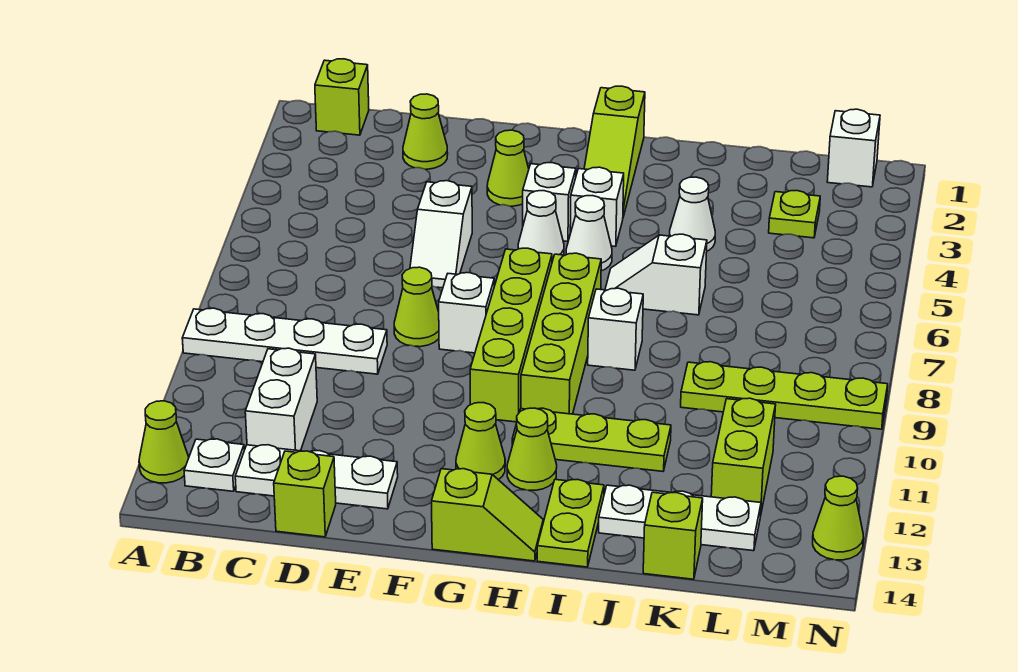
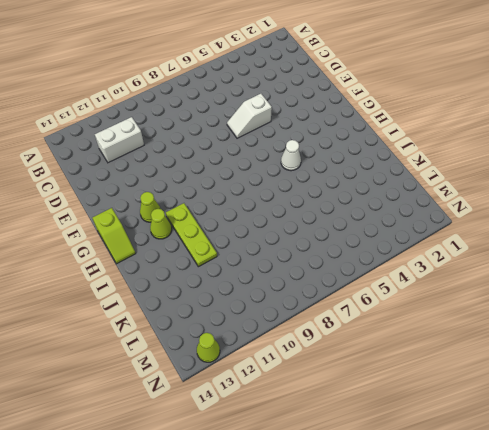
none -> white plate A9:D9 level 1
none -> lime cone A13 level 1
none -> lime brick B1 level 1
none -> white plate B13 level 1

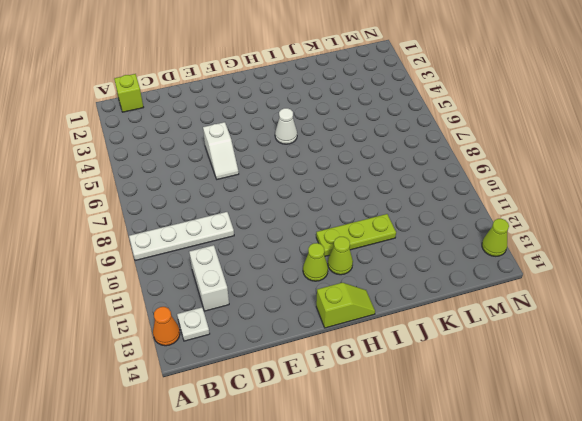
orange cone A13 level 1 -> lime cone A13 level 1
none -> white plate C13:E13 level 1
none -> lime cone D2 level 1
none -> lime brick D14 level 1
none -> lime cone E8 level 1

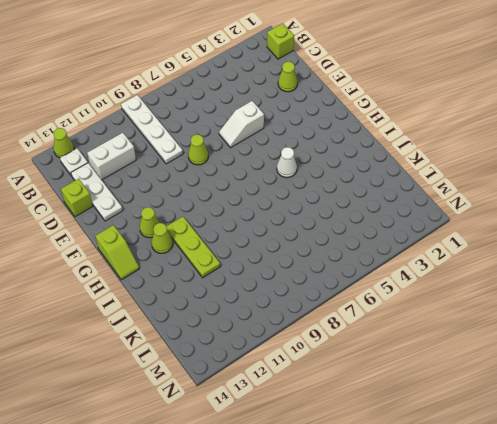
none -> lime cone F3 level 1
none -> white brick F8 level 1
none -> white brick G4 level 1
none -> white cone G5 level 1

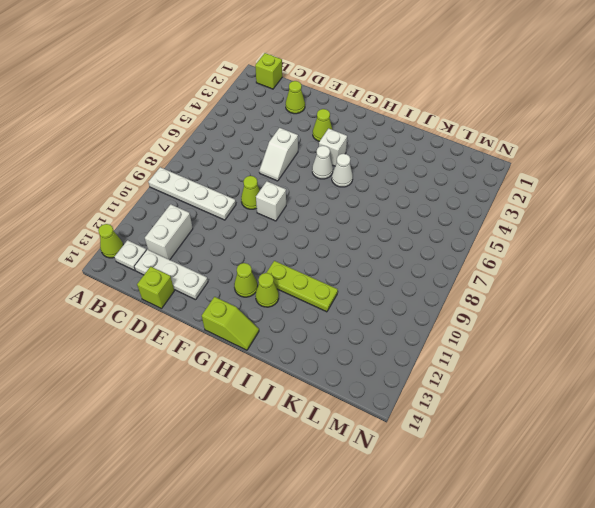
none -> lime brick G7:G10 level 1
none -> lime slope H1:H3 level 1 top 1
none -> white brick H4 level 1
none -> lime brick H7:H10 level 1

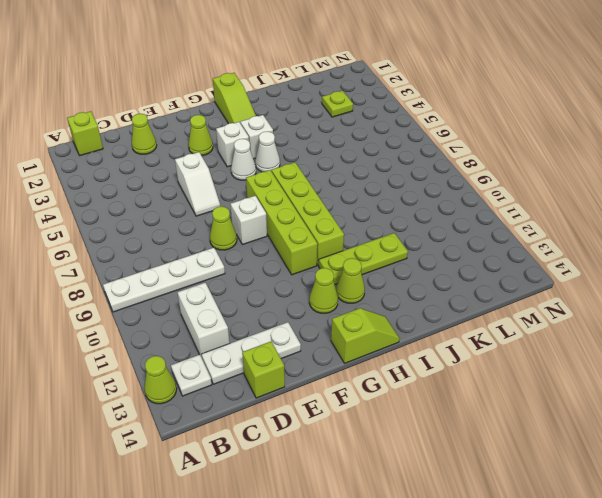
none -> white slope I6:J6 level 1 top J
none -> white brick I8 level 1
none -> lime plate I13:I14 level 1
none -> white cone J4 level 1

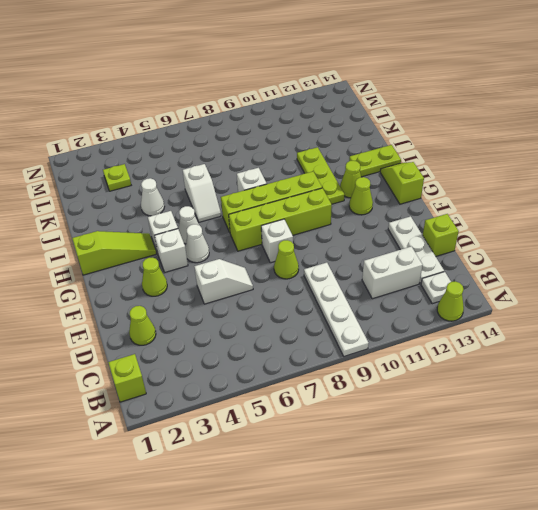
none -> white plate J13:L13 level 1
none -> lime plate K9:N9 level 1
none -> lime brick K14 level 1
none -> lime brick L11:L12 level 1

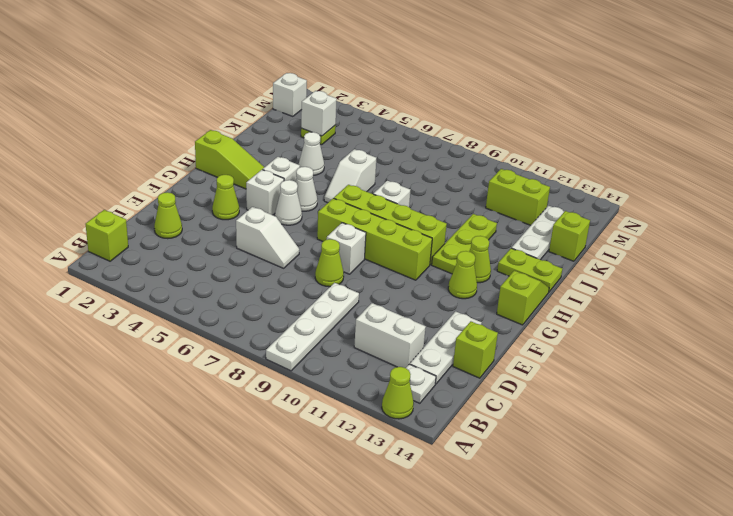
white brick L3 level 2 -> none
none -> lime plate K9:N9 level 1
none -> lime cone N13 level 1

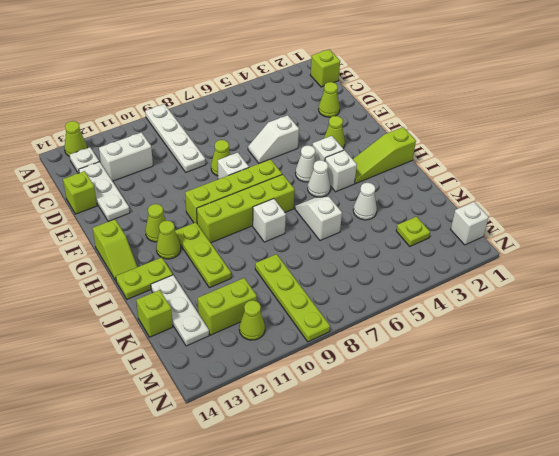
lime cone M11 level 1 -> lime cone N13 level 1

